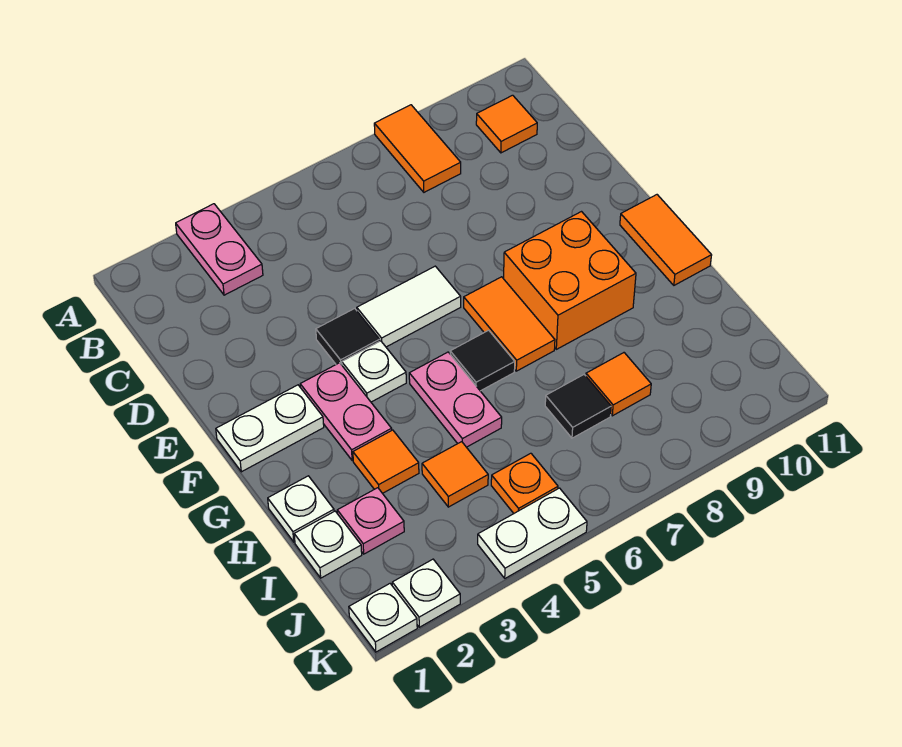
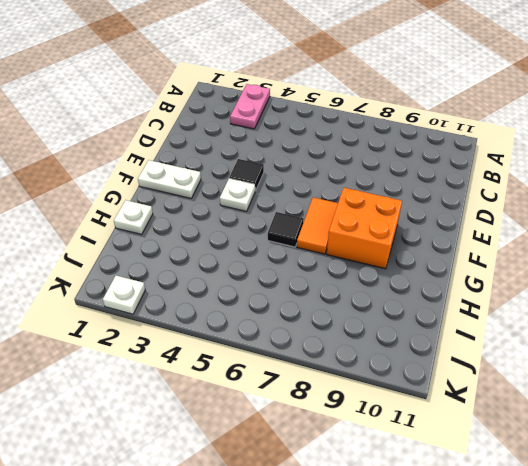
none -> orange tile A8:B8 level 1
none -> orange tile B10 level 1
none -> white tile E5:E6 level 1

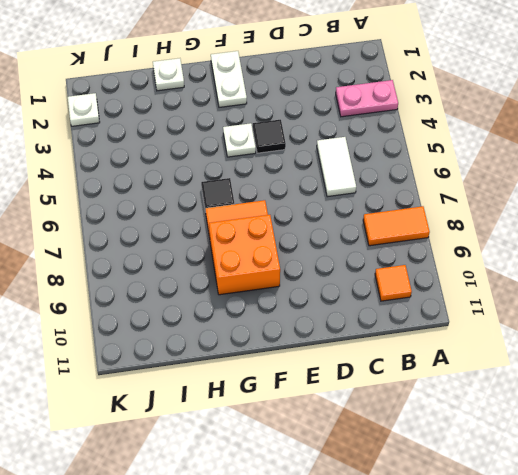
white tile C5:C6 level 1 -> white tile E5:E6 level 1
none -> pink plate F3:G3 level 1
none -> orange tile F11:G11 level 1
none -> pink plate G5:H5 level 1

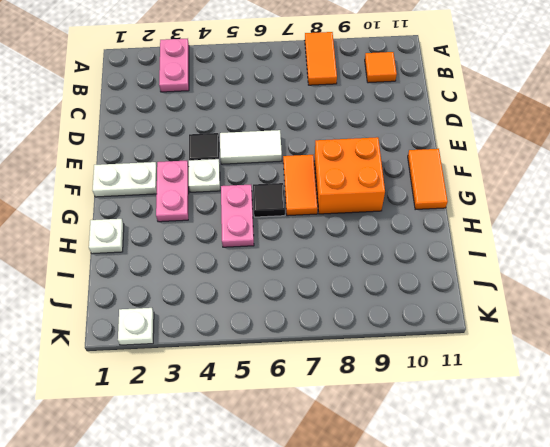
none -> orange tile H3 level 1
none -> white plate I1 level 1
none -> pink plate I2 level 1

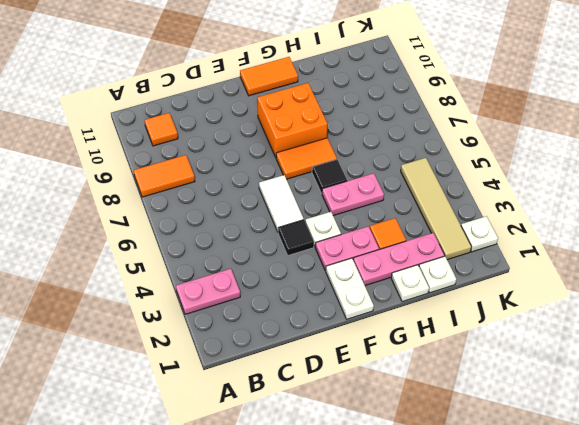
pink plate G2:I2 level 1 -> pink plate I2 level 1
tan tile J2:J5 level 1 -> orange plate J5 level 1
none -> orange tile I4 level 1
none -> black tile I7 level 1
none -> orange tile I8 level 1

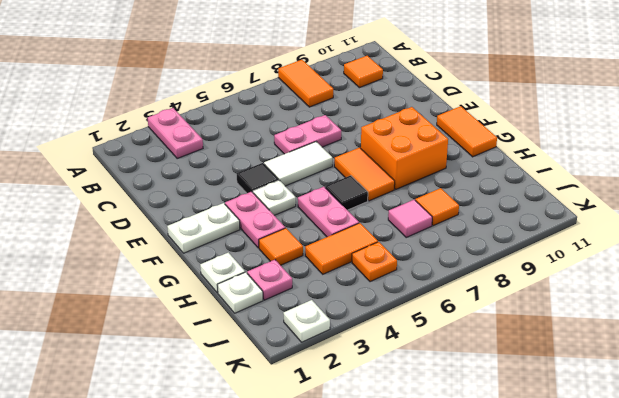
pink plate D6:D7 level 1 -> none
orange tile I4:I5 level 1 -> orange tile I4 level 1
pink tile I7 level 1 -> black tile I7 level 1
none -> white plate K1 level 1
none -> white plate K4:K5 level 1

